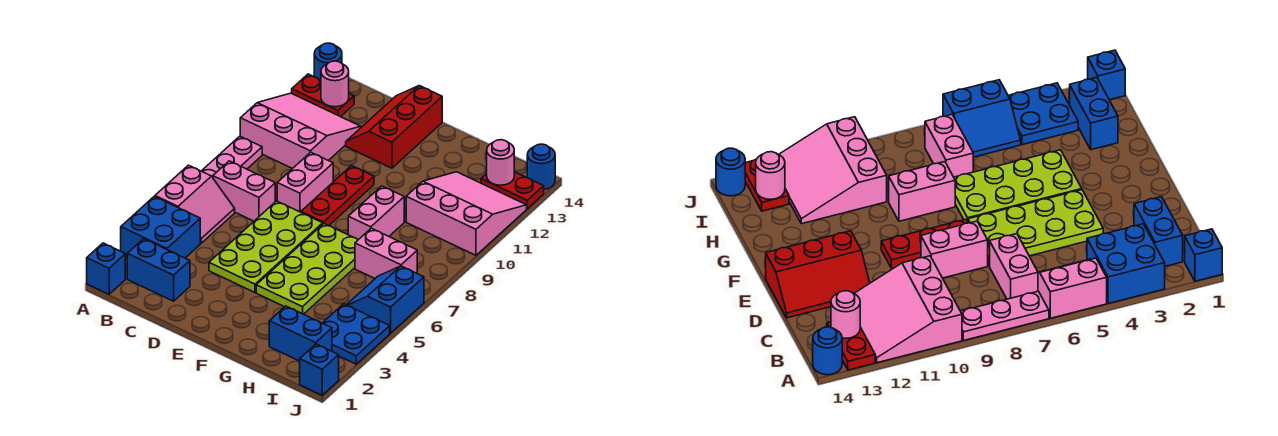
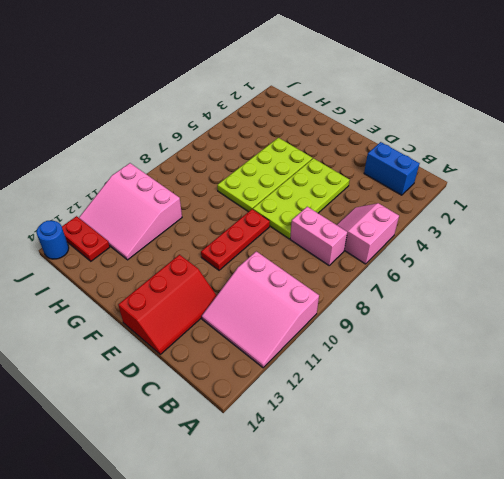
none -> blue brick A1 level 1
none -> blue brick A3:B4 level 1
none -> pink plate A7:A9 level 1

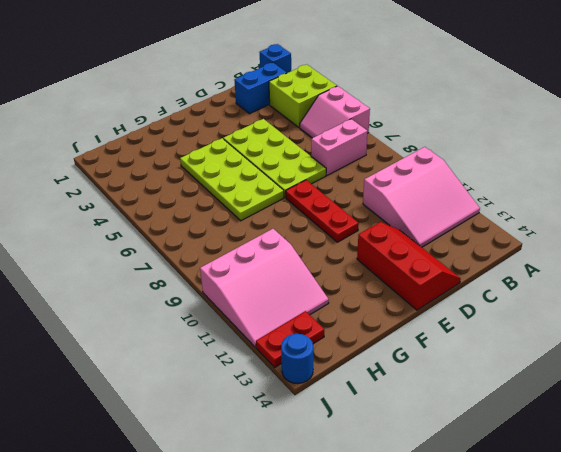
lime brick A3:B4 level 1 -> blue brick A3:B4 level 1
none -> pink plate A7:A9 level 1
none -> red plate A13:B13 level 1
none -> blue round brick A14 level 1

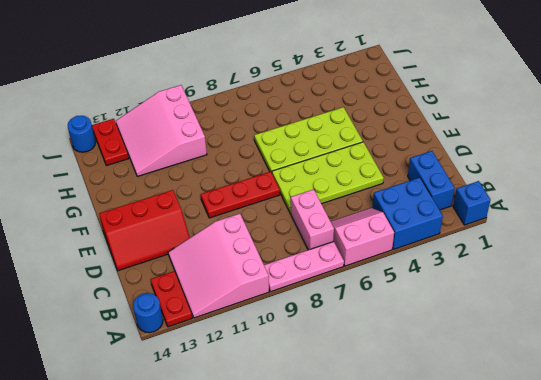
none -> pink brick D8:D9 level 1
none -> pink brick G8:G9 level 1
none -> blue brick H2:I2 level 1

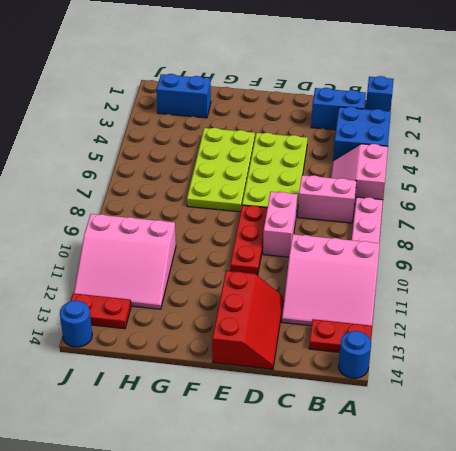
none -> pink brick G8:G9 level 1
none -> pink brick H7:I7 level 1
none -> blue plate I3:J4 level 1

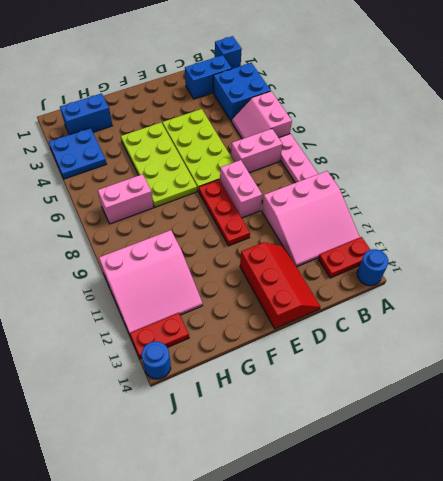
none -> pink brick G8:G9 level 1
none -> blue slope I5:J6 level 1 top J
none -> blue brick J1 level 1

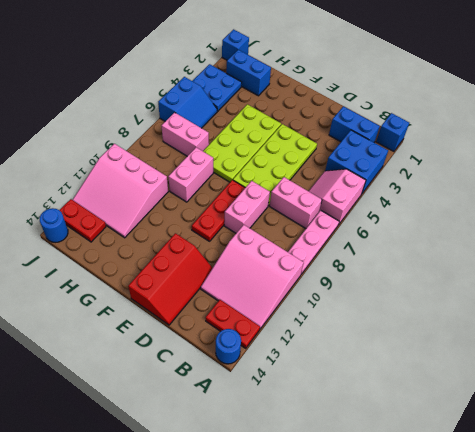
none -> pink round brick B13 level 2
none -> pink round brick I13 level 2

